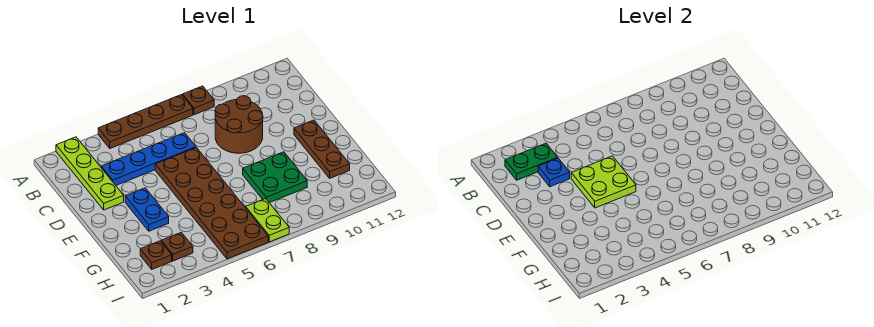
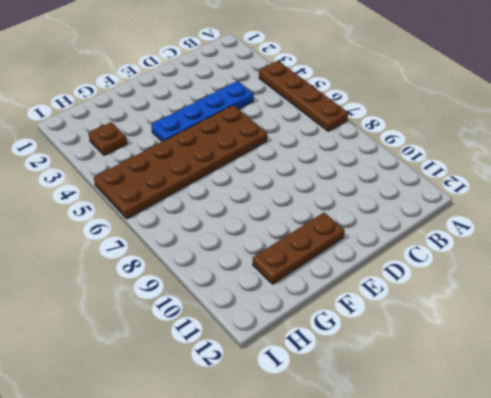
blue plate C4:F4 level 1 -> blue plate C3:C6 level 1
none -> lime plate A2:D2 level 1
none -> brown plate A8 level 1
none -> brown round brick C8:D9 level 1

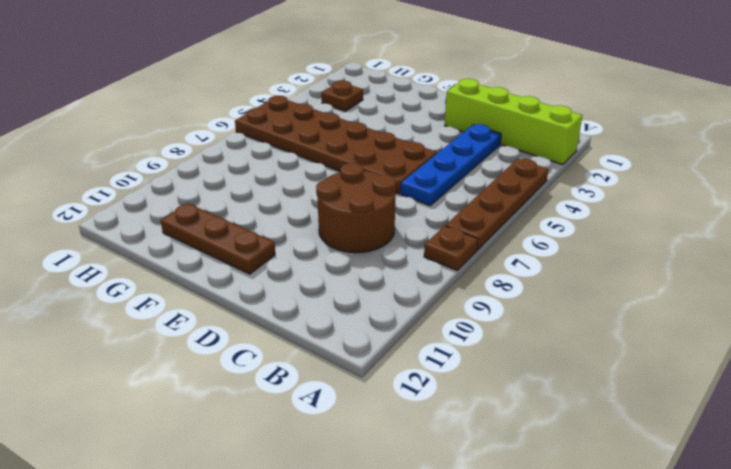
lime brick A2:D2 level 1 -> lime plate A2:D2 level 1
none -> blue plate E3:F3 level 1
none -> green plate F8:G9 level 1
none -> brown plate H2 level 1

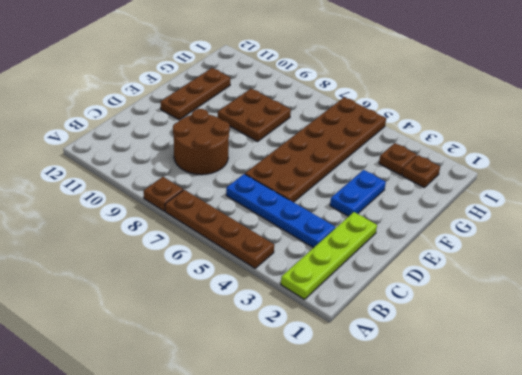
brown plate F8:G9 level 1 -> green plate F8:G9 level 1
none -> lime plate H7:I7 level 1
none -> green plate B2:B3 level 2
none -> blue plate C3 level 2

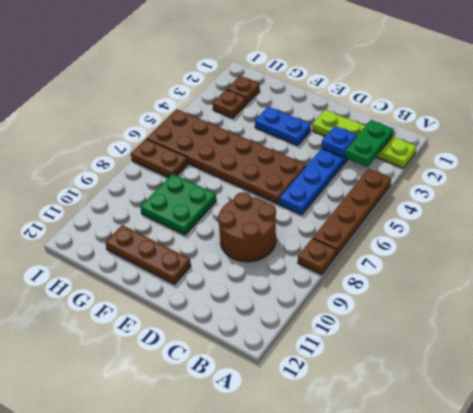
brown plate H7:I7 level 1 -> lime plate H7:I7 level 1
none -> lime plate D4:E5 level 2

